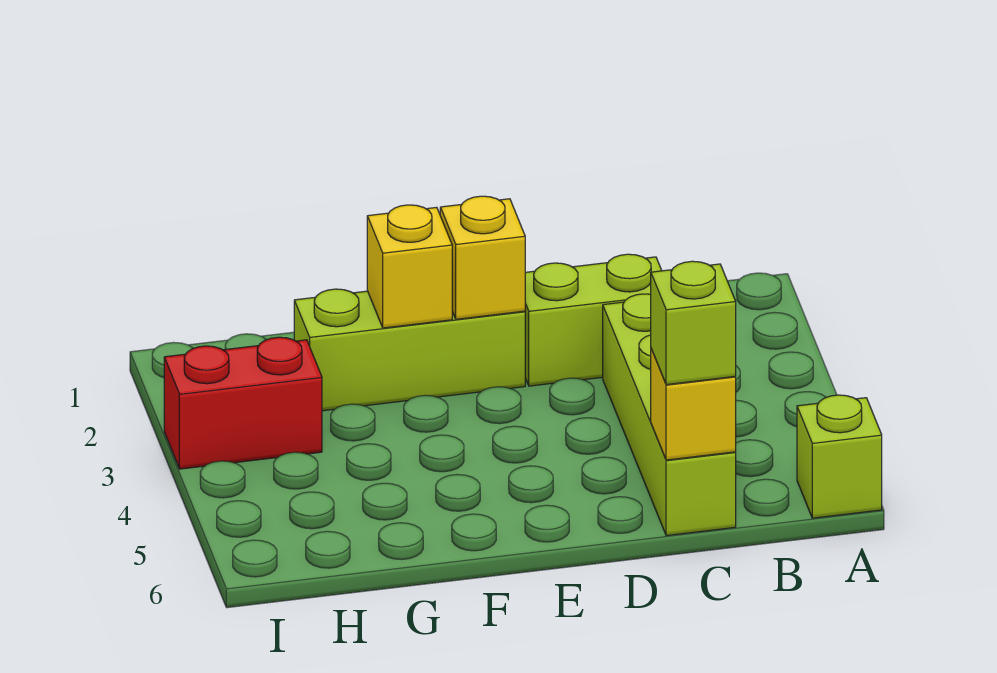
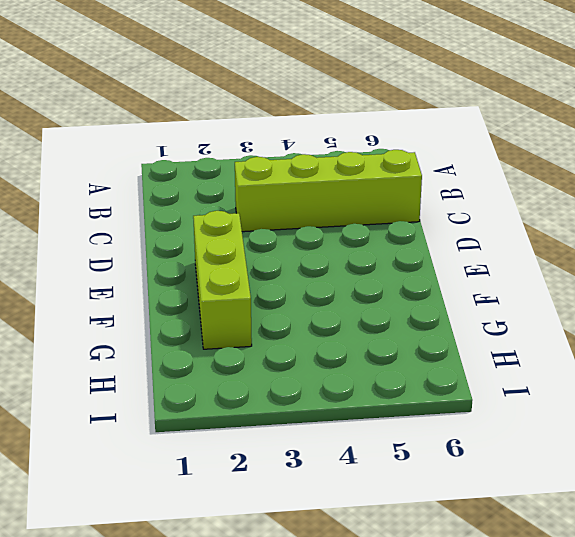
none -> lime brick A6 level 1
none -> lime brick C2:D2 level 1

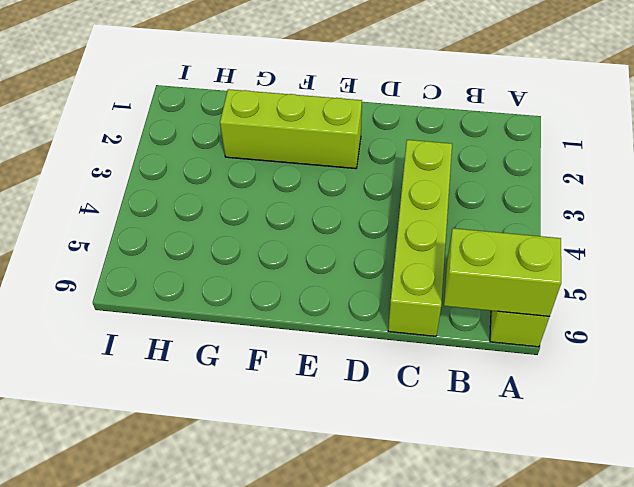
lime brick A6:B6 level 2 -> lime brick C2:D2 level 1
none -> red brick H3:I3 level 1
none -> yellow brick C6 level 2

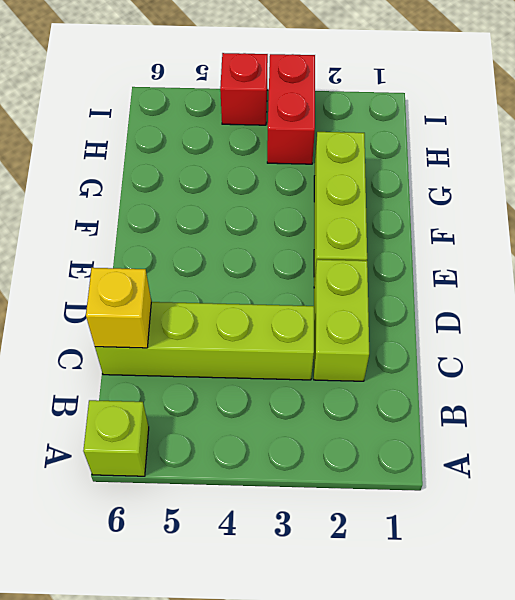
red brick I4 level 1 -> none
none -> yellow brick E2 level 2
none -> yellow brick F2 level 2

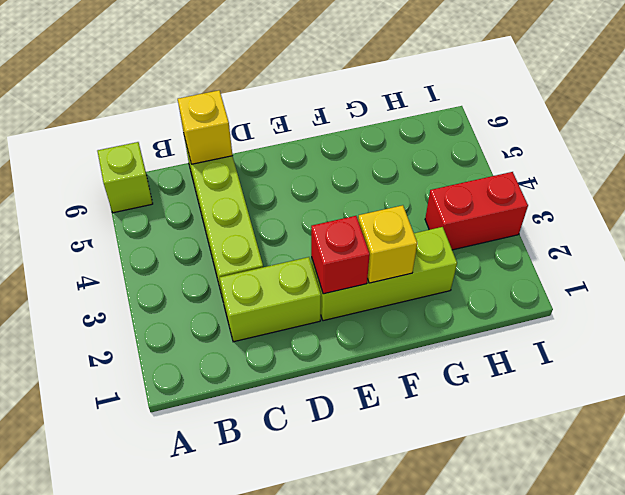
red brick E2 level 2 -> yellow brick E2 level 2
none -> lime brick C6 level 3

